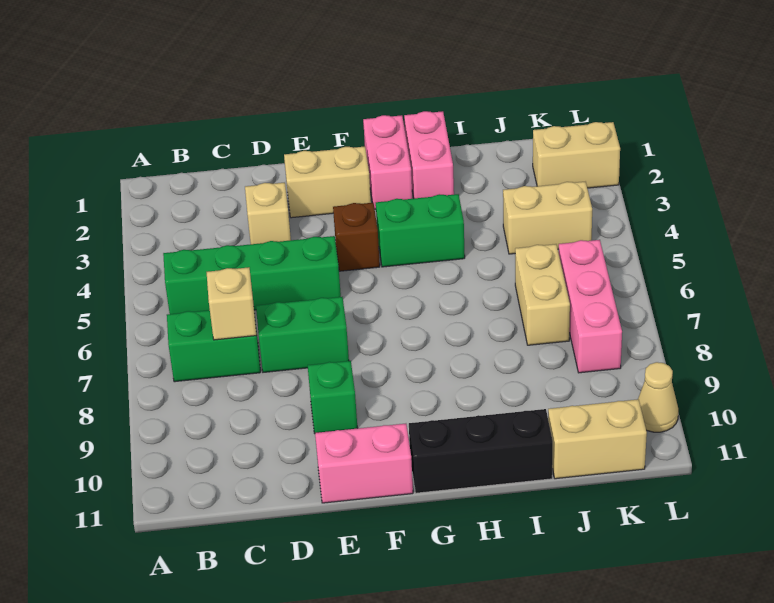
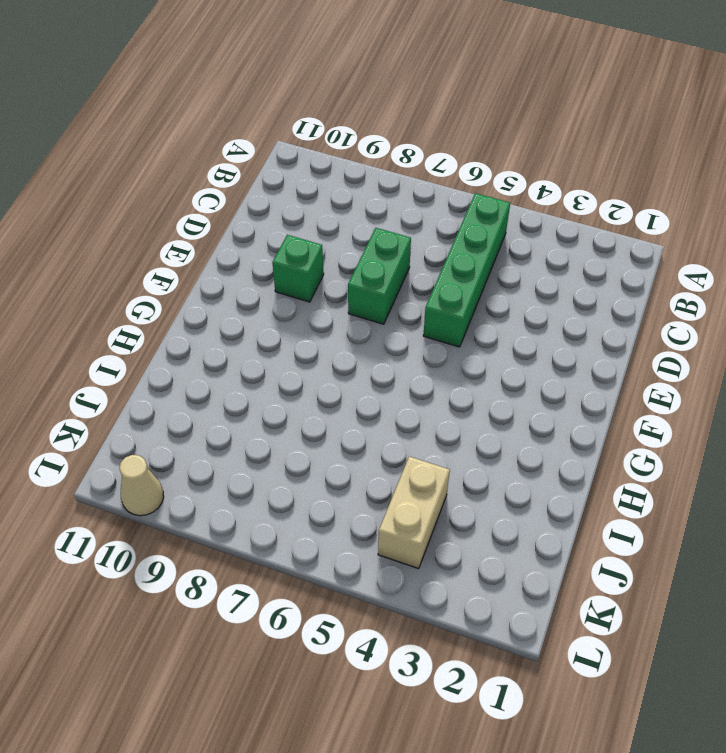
none -> green brick B7:C7 level 1
none -> tan brick D3 level 1
none -> tan brick E2:F2 level 1

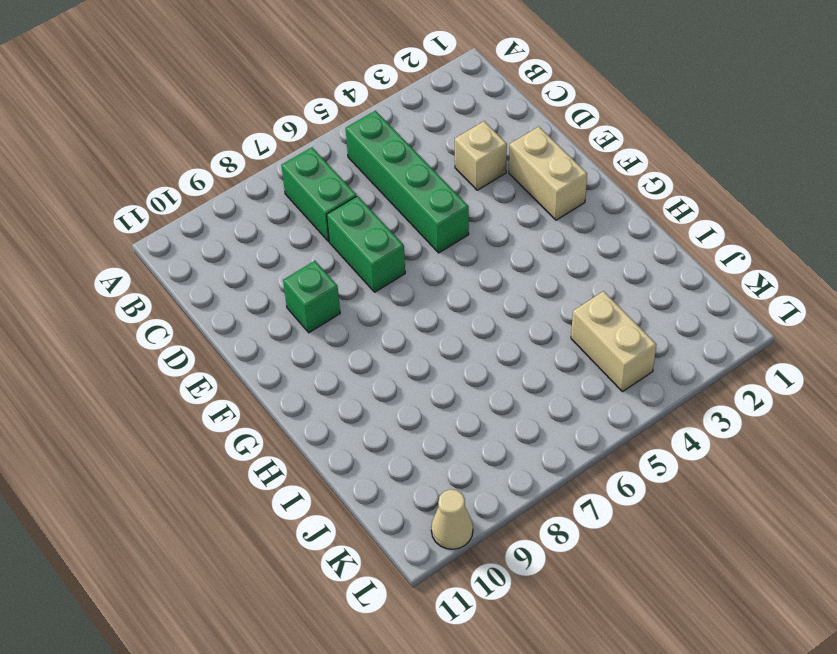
none -> pink brick E11:F11 level 1
none -> brown brick F4 level 1
none -> pink brick G1:G2 level 1

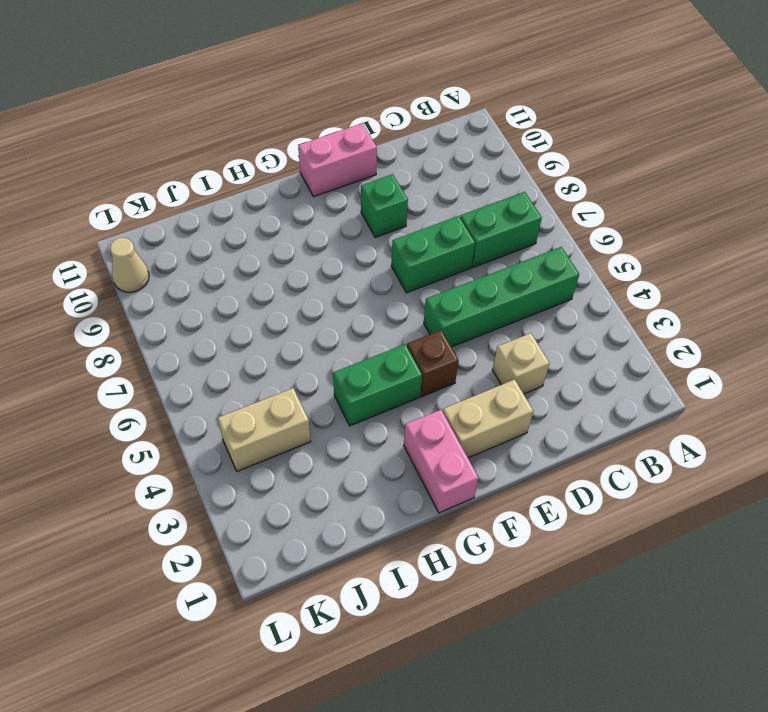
none -> black brick G11:I11 level 1
none -> pink brick H1:H2 level 1
none -> tan brick J6:J7 level 1

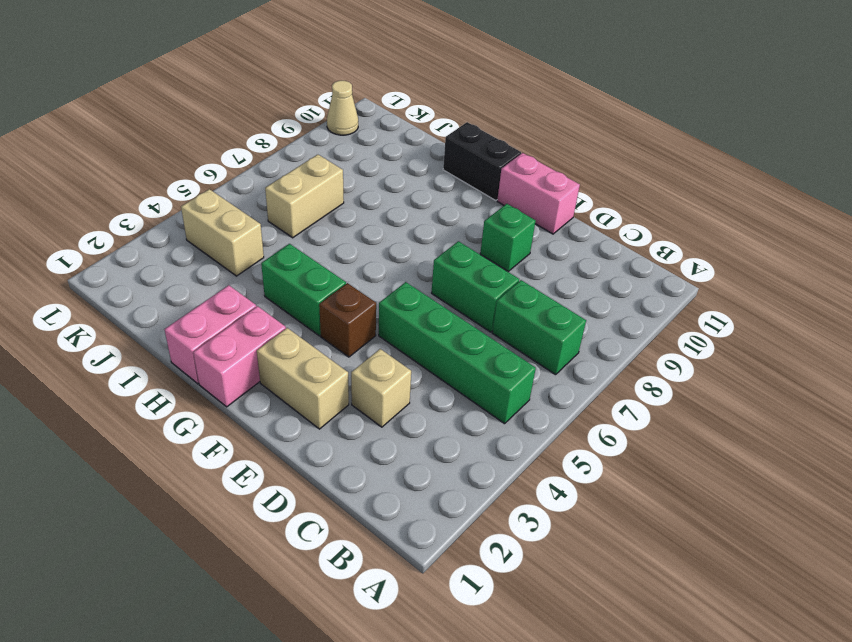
black brick G11:H11 level 1 -> black brick G11:I11 level 1
none -> tan brick J11:K11 level 1
none -> tan brick K2:L2 level 1
none -> pink brick K6:K8 level 1

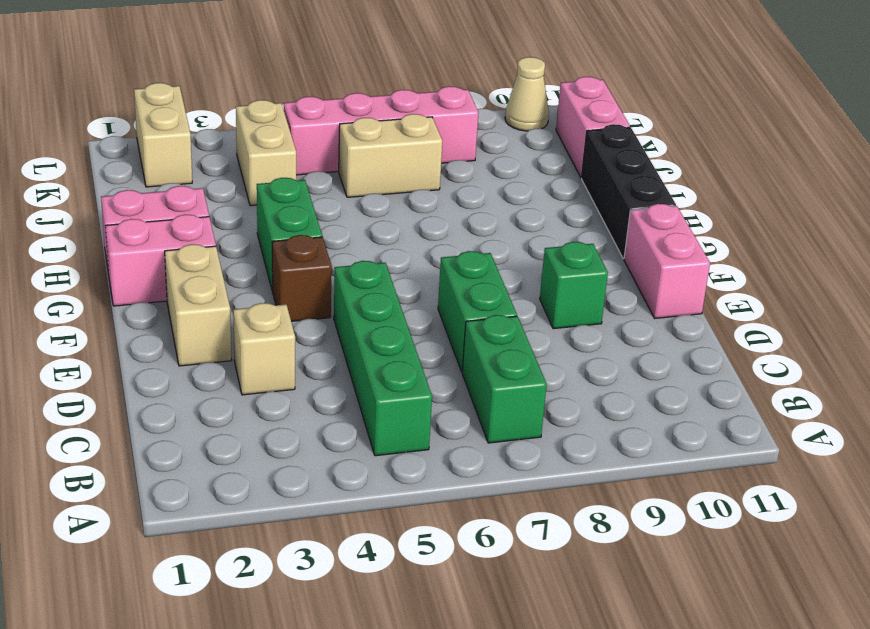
pink brick J11:K11 level 1 -> tan brick J11:K11 level 1
pink brick K5:K8 level 1 -> pink brick K6:K8 level 1
none -> tan brick C7 level 2

